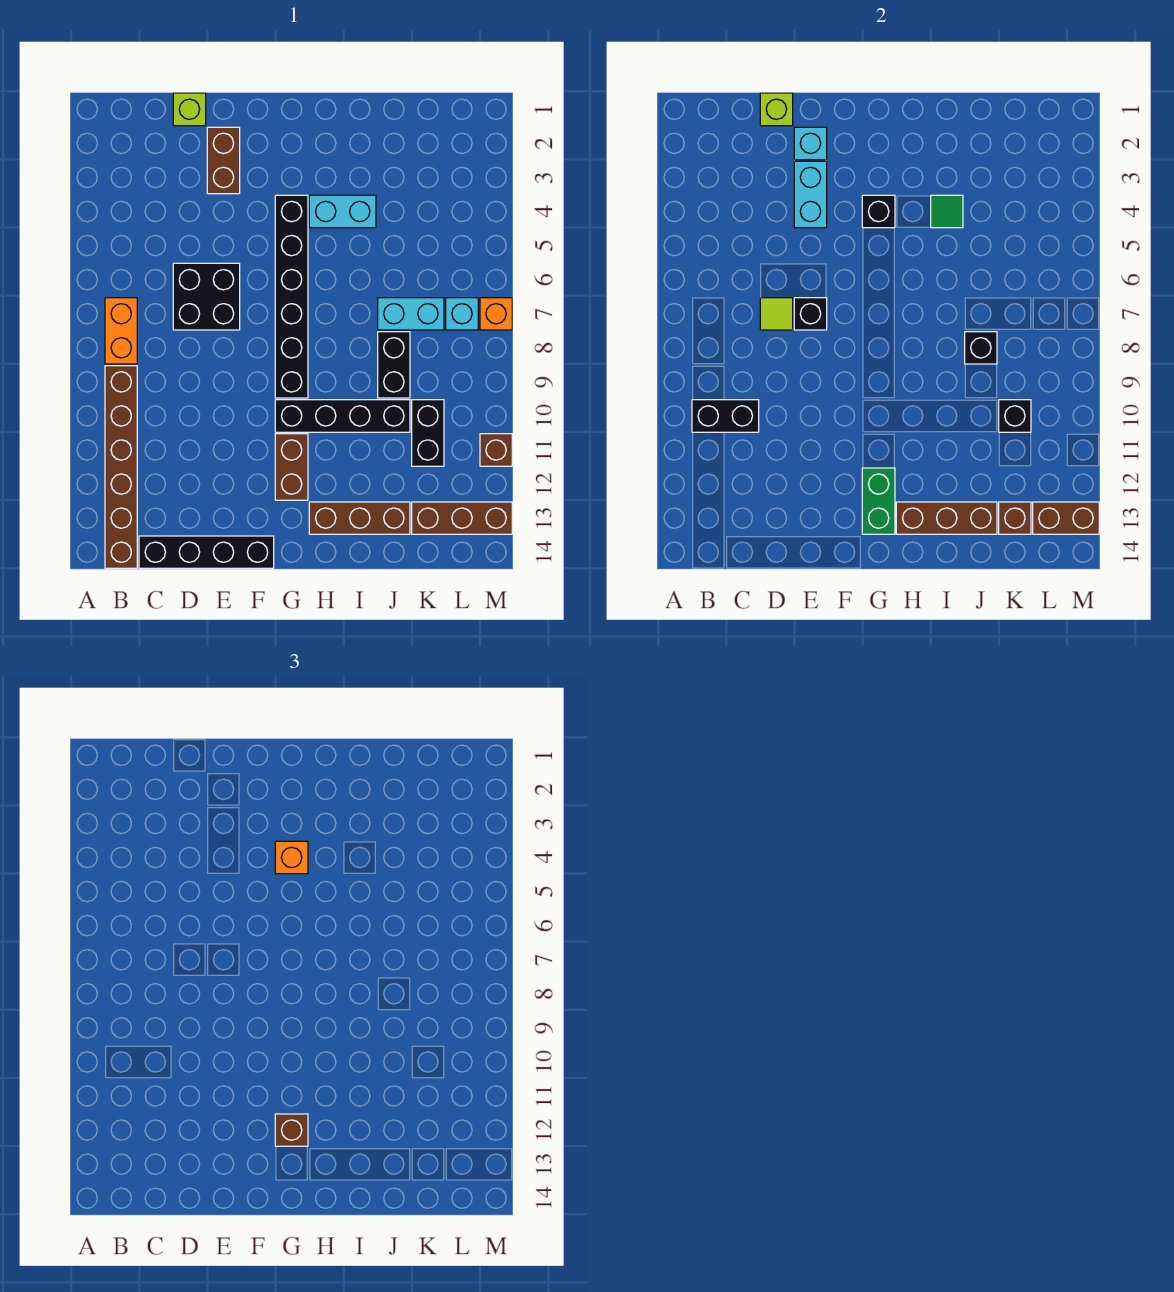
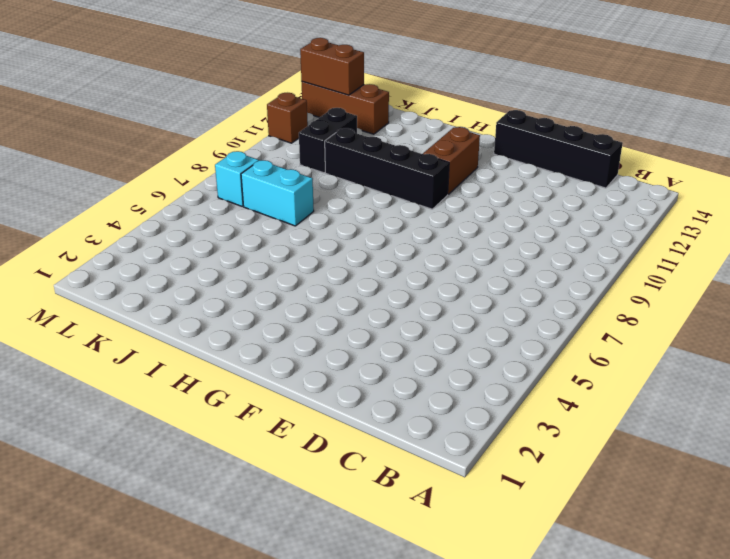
none -> orange brick B7:B8 level 1
none -> brown brick B9:B14 level 1
none -> lime brick D1 level 1
none -> black brick D6:E7 level 1

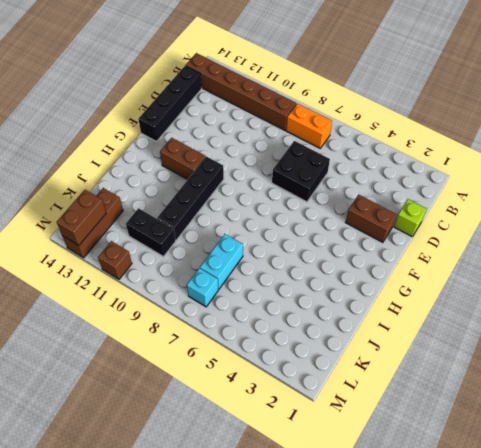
none -> black brick G4:G9 level 1
none -> cyan brick H4:I4 level 1
none -> brown brick H13:J13 level 1
none -> black brick J8:J9 level 1

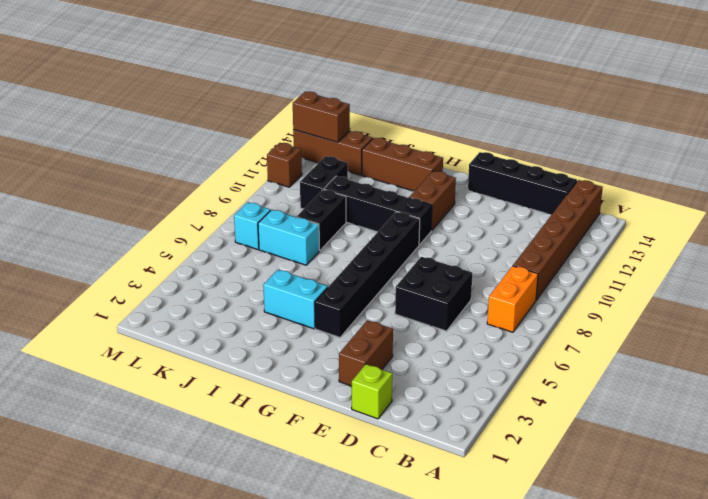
none -> orange brick M7 level 1
none -> black brick B10:C10 level 2
none -> lime brick D1 level 2
none -> lime tile D7 level 2

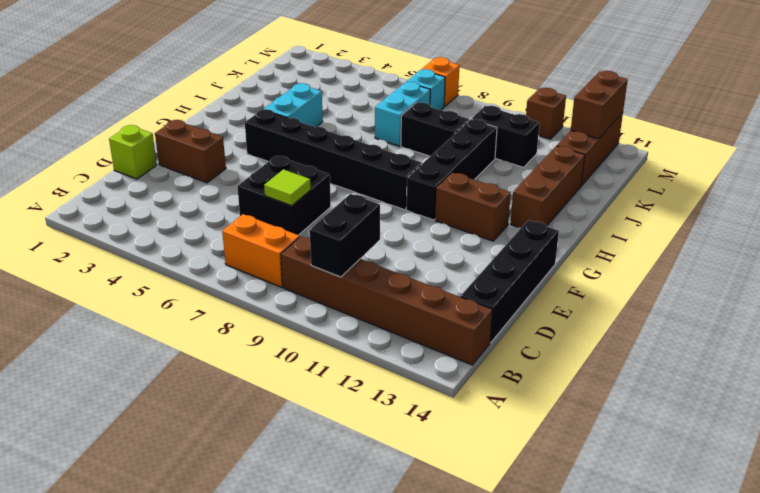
none -> lime brick D1 level 2
none -> cyan brick E2 level 2
none -> cyan brick E3:E4 level 2
none -> black brick E7 level 2

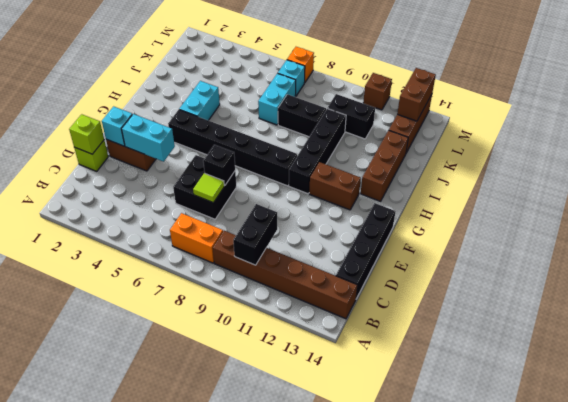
none -> black brick G4 level 2
none -> green brick G12:G13 level 2
none -> brown brick H13:J13 level 2
none -> green tile I4 level 2

